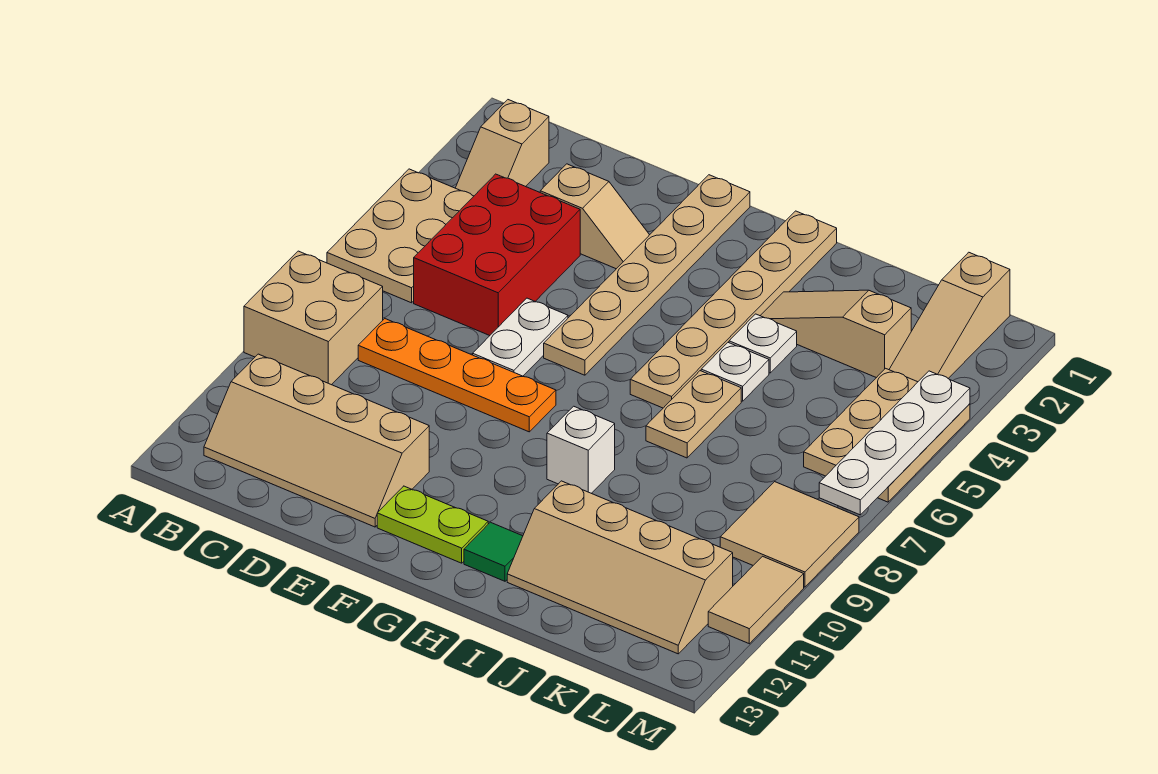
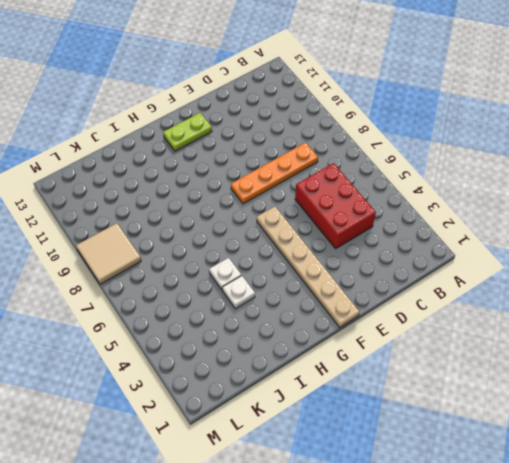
none -> tan plate A4:B6 level 1
none -> tan brick A8:B9 level 1
none -> tan slope B2:B3 level 1 top 2

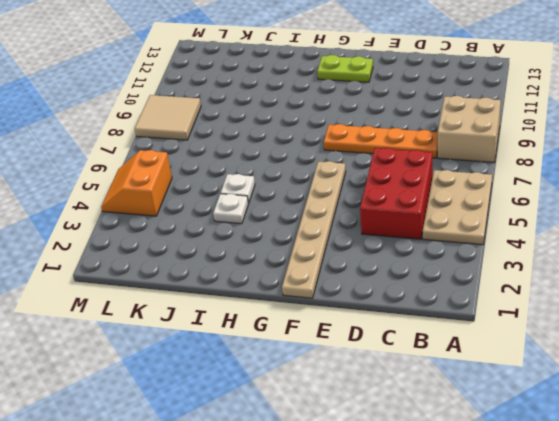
orange slope L4:M5 level 1 top L -> tan plate L4:M6 level 1
none -> tan slope B2:B3 level 1 top 2
none -> tan slope B11:E12 level 1 top 11
none -> tan slope D3:E3 level 1 top D

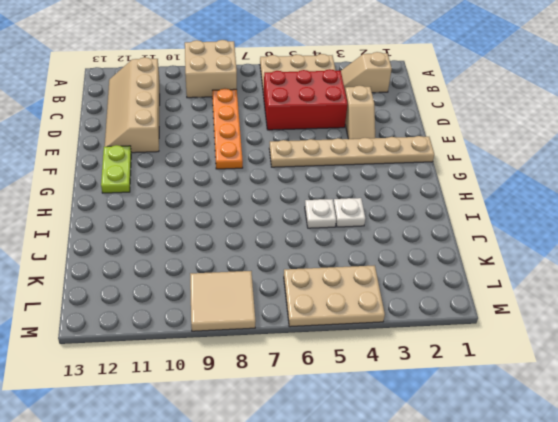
none -> white plate E6:E7 level 1
none -> tan plate H1:H6 level 1
none -> white brick H9 level 1

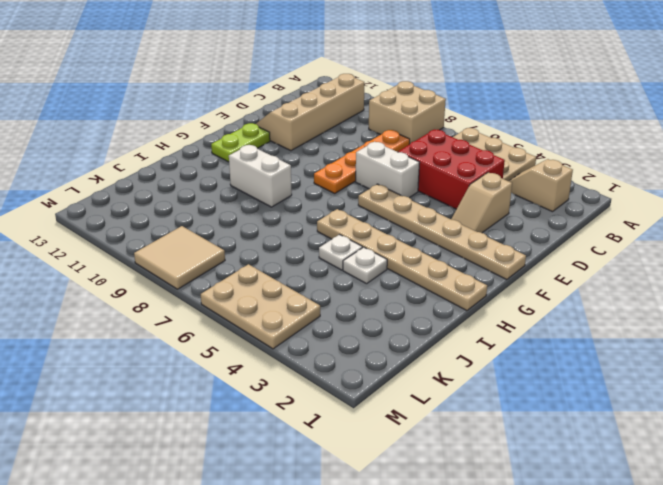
white brick E6:E7 level 1 -> white plate E6:E7 level 1
white brick H9:H10 level 1 -> white brick H9 level 1
none -> green tile H12 level 1
none -> tan slope I3:K3 level 1 top K
none -> tan plate I6:I7 level 1

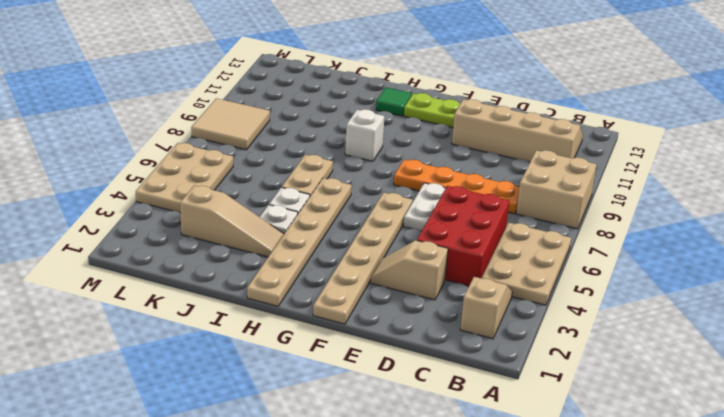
none -> tan slope I11:L12 level 1 top 11
none -> tan slope L1:L3 level 1 top 1
none -> tan tile M10:M11 level 1

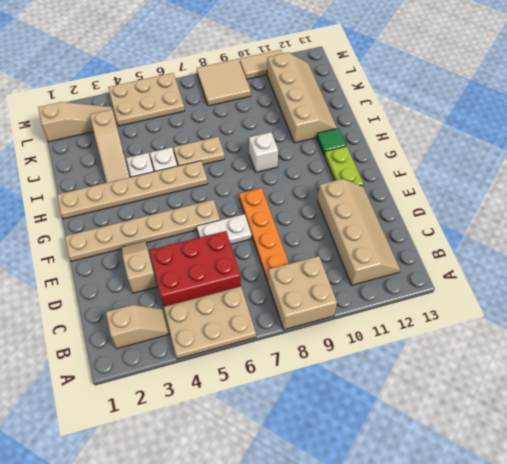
none -> white plate M4:M7 level 2

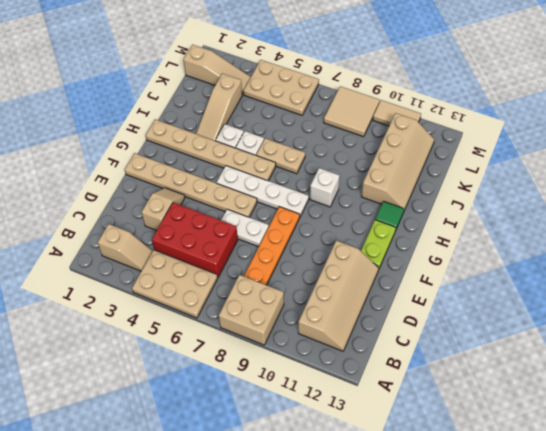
white plate G5:G8 level 1 -> white plate M4:M7 level 2

